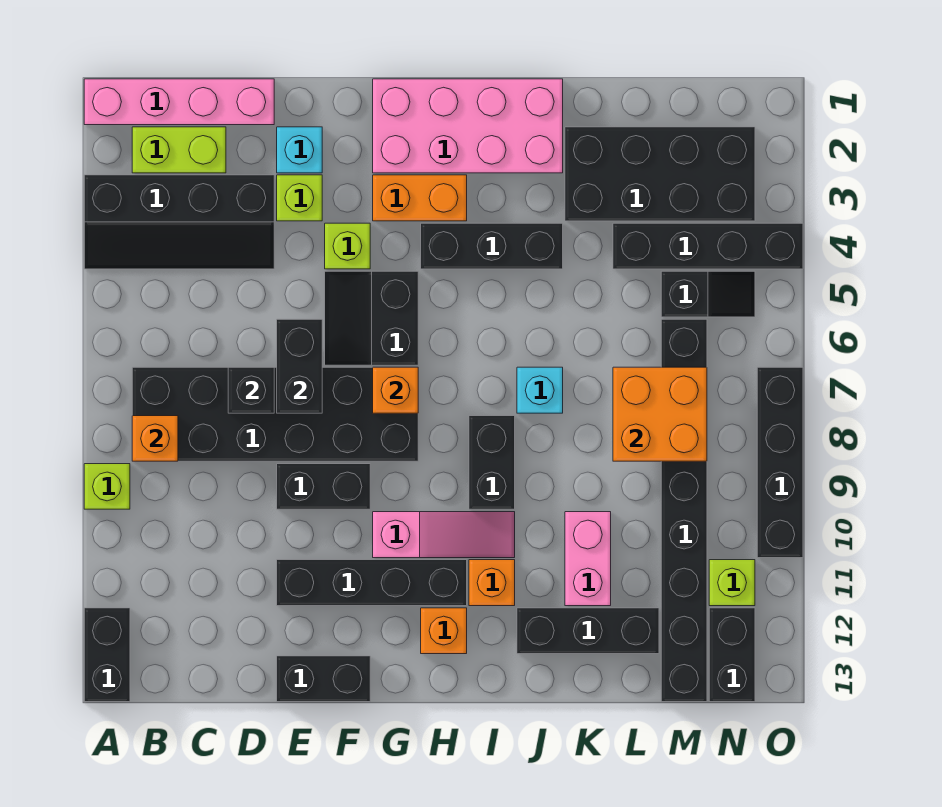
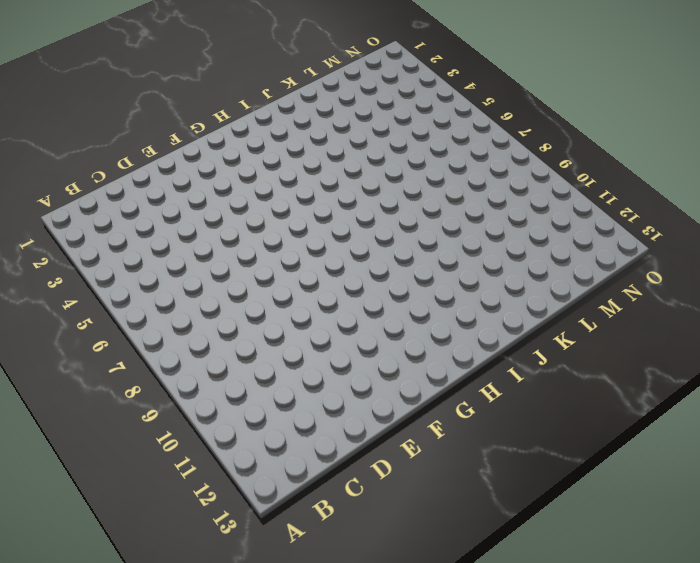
none -> pink brick A1:D1 level 1
none -> black slope A3:D4 level 1 top 3
none -> lime brick A9 level 1
none -> black brick A12:A13 level 1

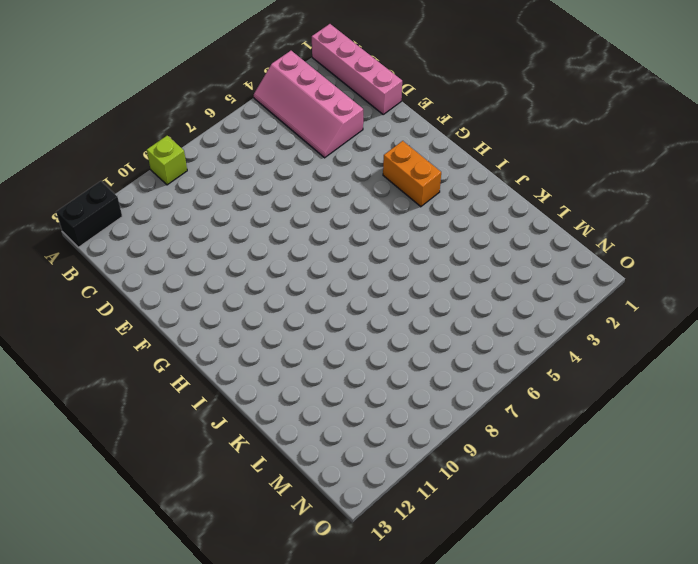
pink slope A3:D4 level 1 top 3 -> black slope A3:D4 level 1 top 3
none -> lime brick B2:C2 level 1
none -> black brick B7:G8 level 1
none -> cyan brick E2 level 1
none -> lime brick E3 level 1

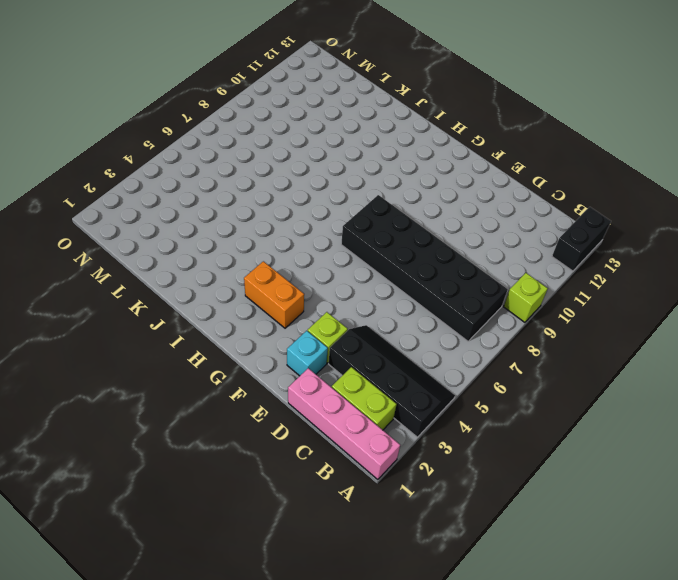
none -> black brick E9:F9 level 1
none -> black brick E11:H11 level 1
none -> black brick E13:F13 level 1
none -> lime brick F4 level 1

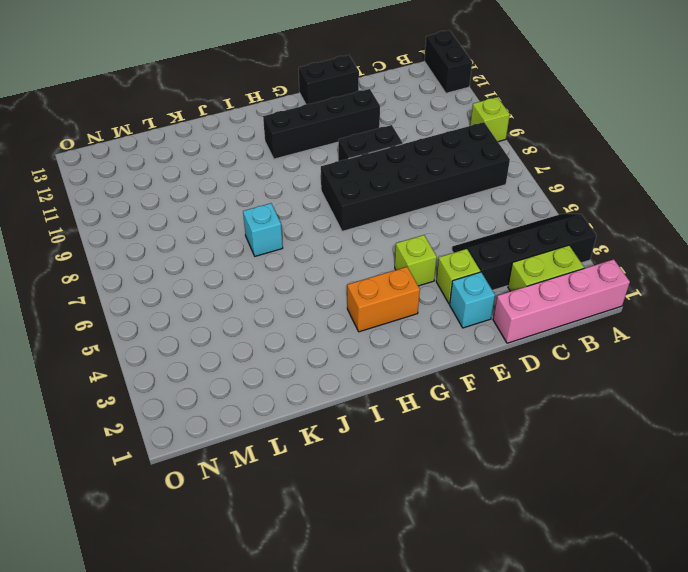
none -> black slope F5:G6 level 1 top G
none -> pink brick G1:J2 level 1
none -> pink slope G10:I10 level 1 top G
none -> black brick H4:J4 level 1

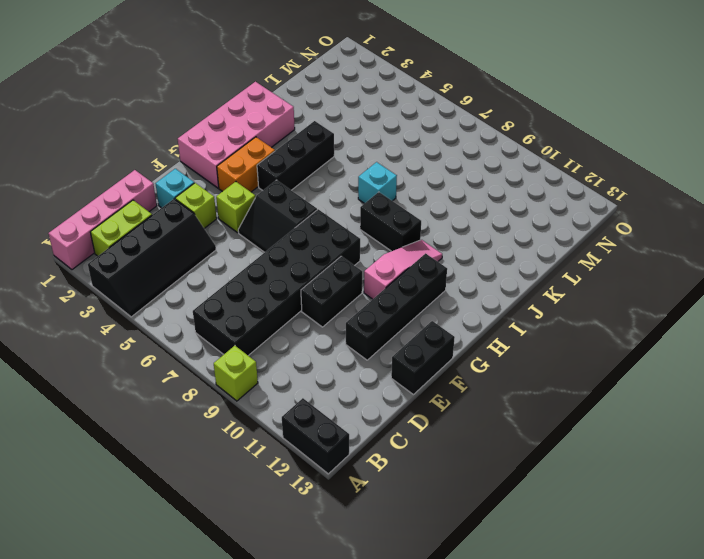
none -> orange brick H12 level 1
none -> orange brick I11 level 1
none -> black brick J12:L12 level 1
none -> black brick K2:N3 level 1

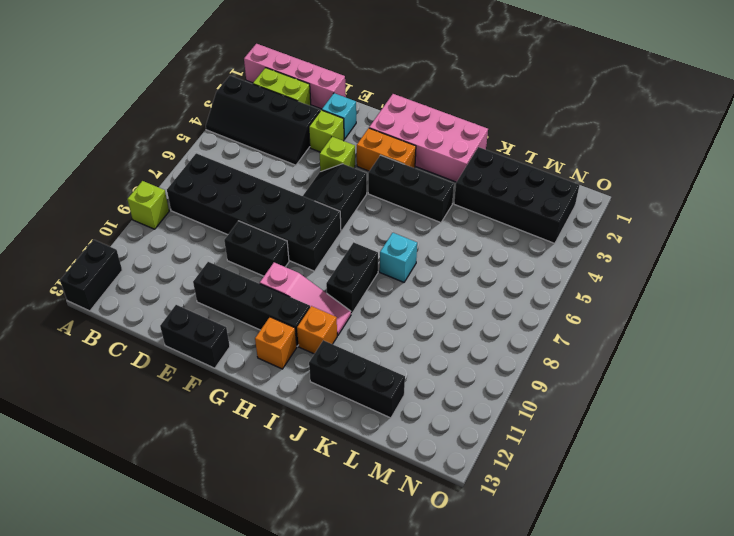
none -> pink brick K10:K11 level 1
none -> black brick L4:O4 level 1
none -> black slope M5:N5 level 1 top M
none -> black brick M6:M13 level 1

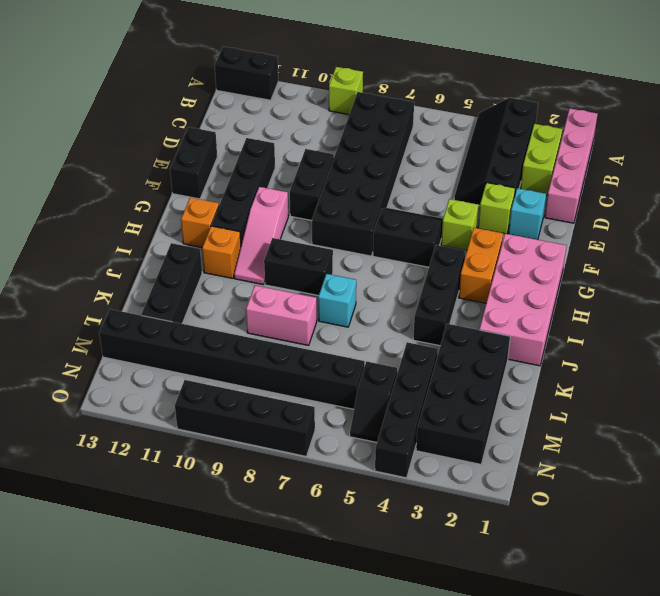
pink brick K8:K9 level 1 -> pink brick K10:K11 level 1
none -> lime brick N11 level 1
none -> black brick N12:N13 level 1
none -> orange brick B8 level 2
none -> black brick D7 level 2

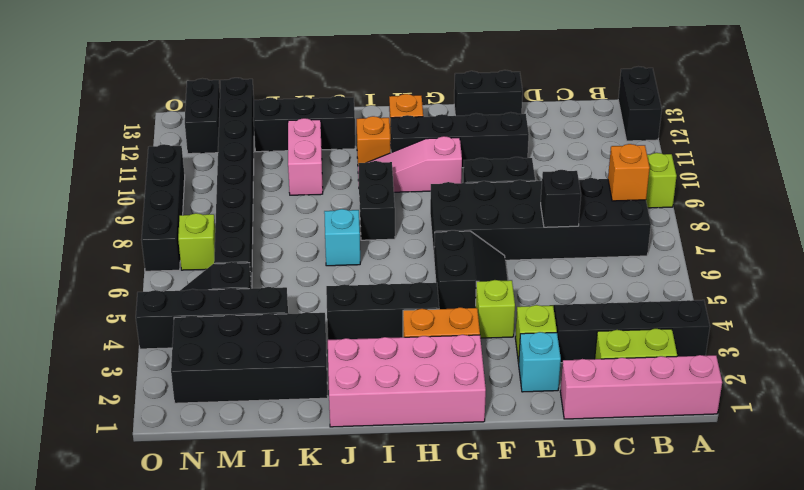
lime brick N7 level 1 -> lime brick N11 level 1
none -> black brick E6:E7 level 2
none -> orange brick G7 level 2
none -> orange brick L7:M8 level 2

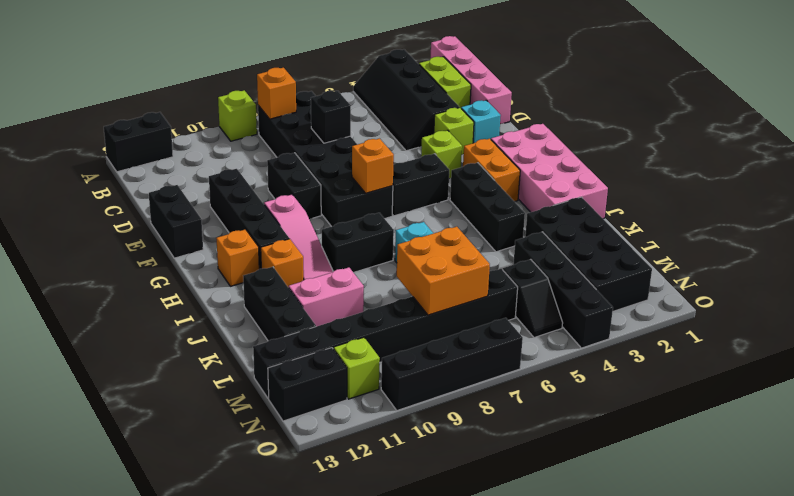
none -> black brick E6:E7 level 2

